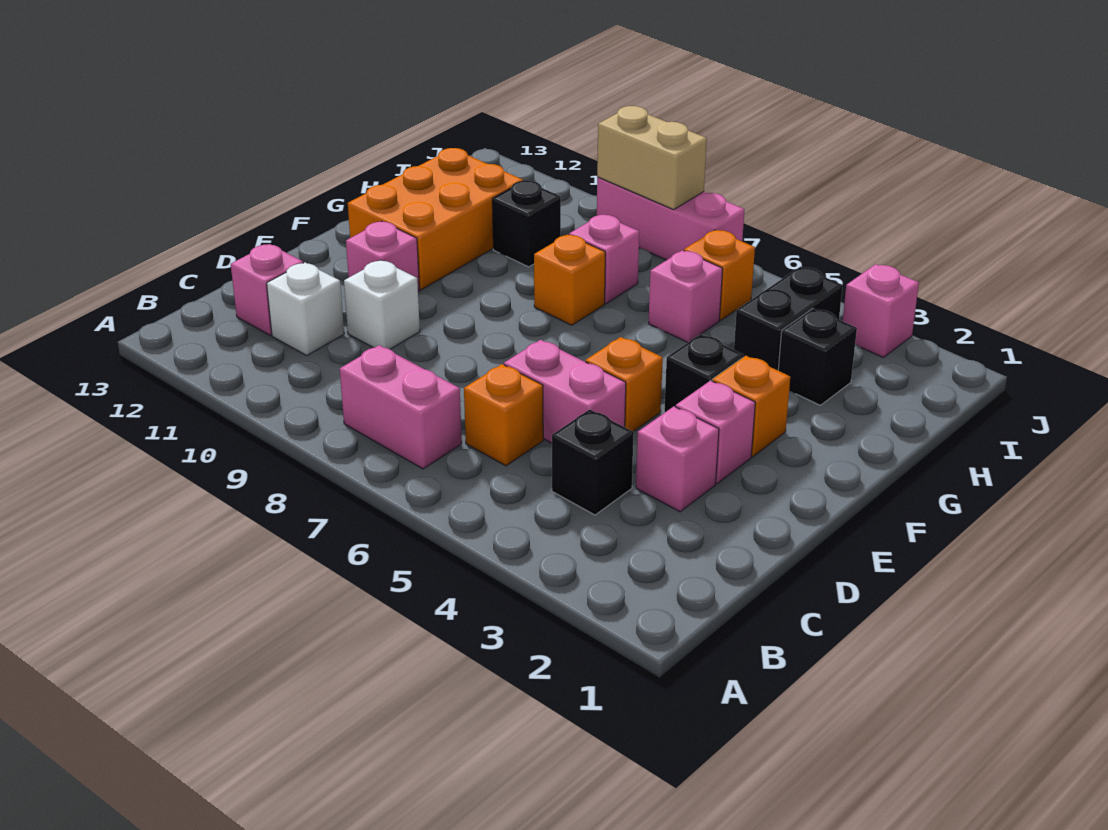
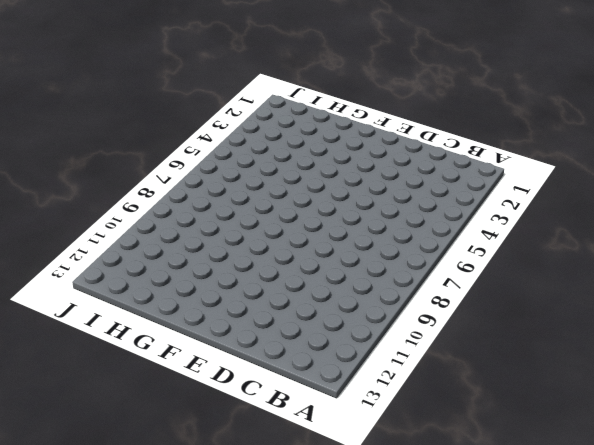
none -> pink brick B7:B8 level 1
none -> black brick C4 level 1
none -> orange brick C6 level 1

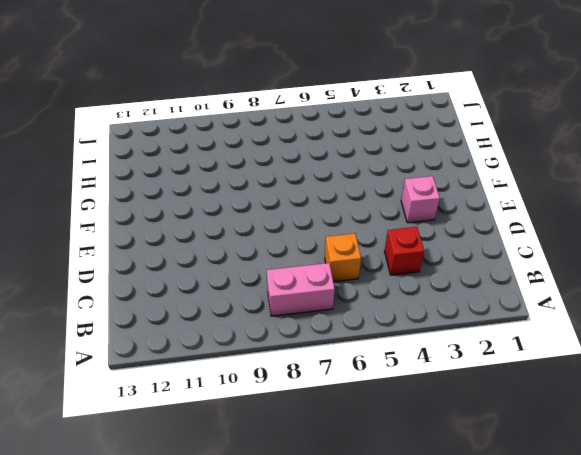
red brick C4 level 1 -> black brick C4 level 1
none -> white brick C11 level 1
none -> pink brick C12 level 1
none -> pink brick D3 level 1

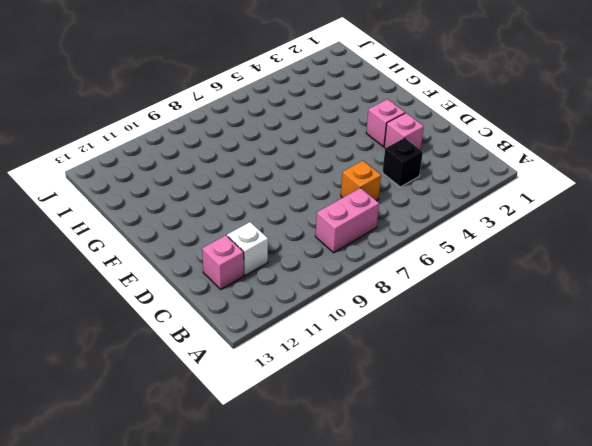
none -> pink brick D5:D6 level 1
none -> white brick D10 level 1
none -> orange brick E5 level 1

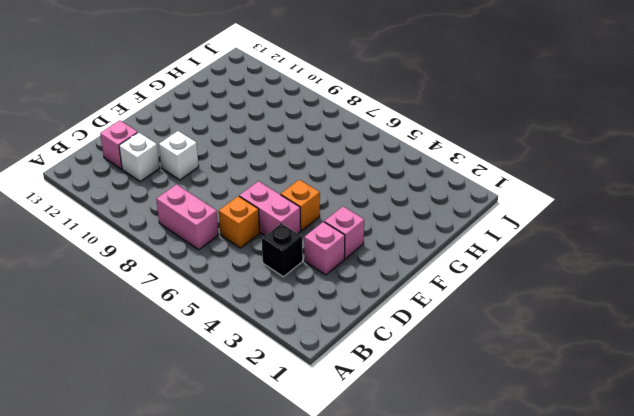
none -> pink brick E11 level 1
none -> orange brick F3 level 1
none -> black brick F4 level 1

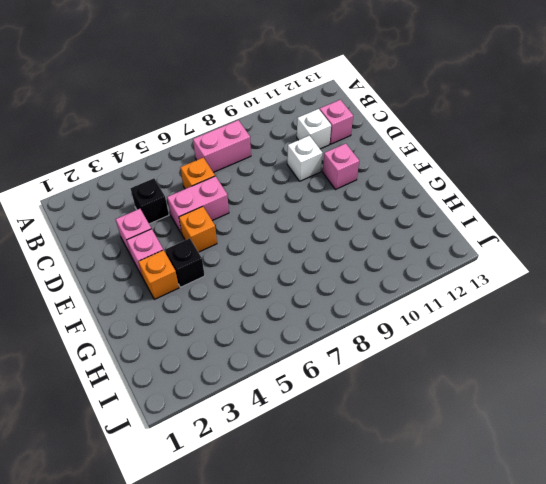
none -> orange brick F11:H12 level 1
none -> orange brick G8 level 1
none -> black brick H3 level 1

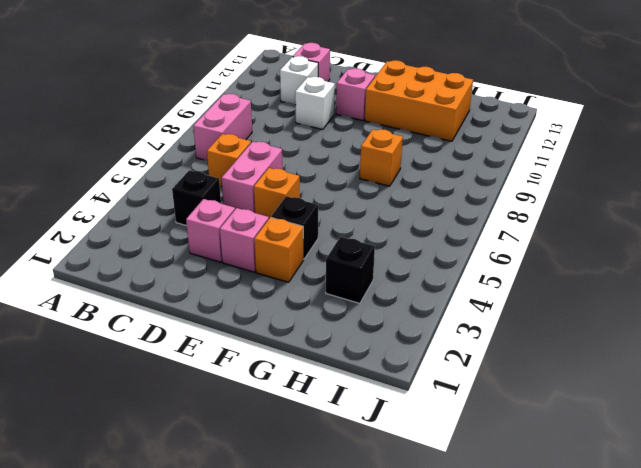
none -> black brick H4:I4 level 1
none -> pink brick H6 level 1
none -> pink brick H8 level 1

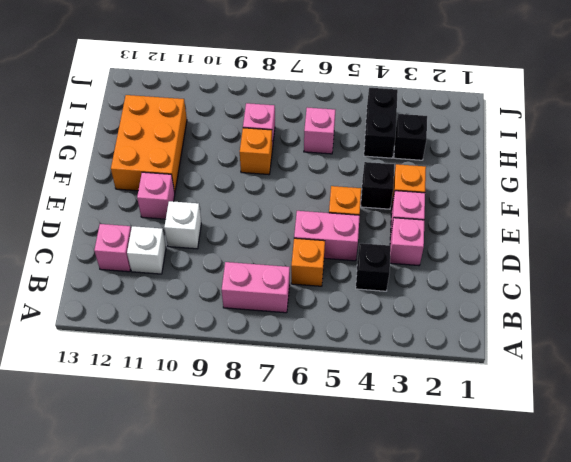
none -> black brick H10 level 1
none -> orange brick I6 level 1
none -> pink brick J3 level 1

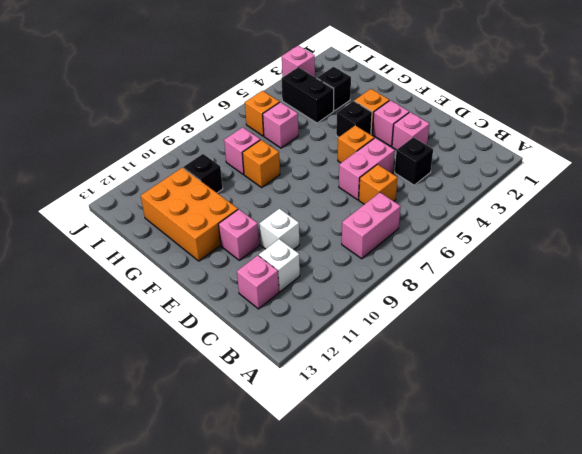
none -> pink brick J7:J9 level 1
none -> tan brick J8:J9 level 2

